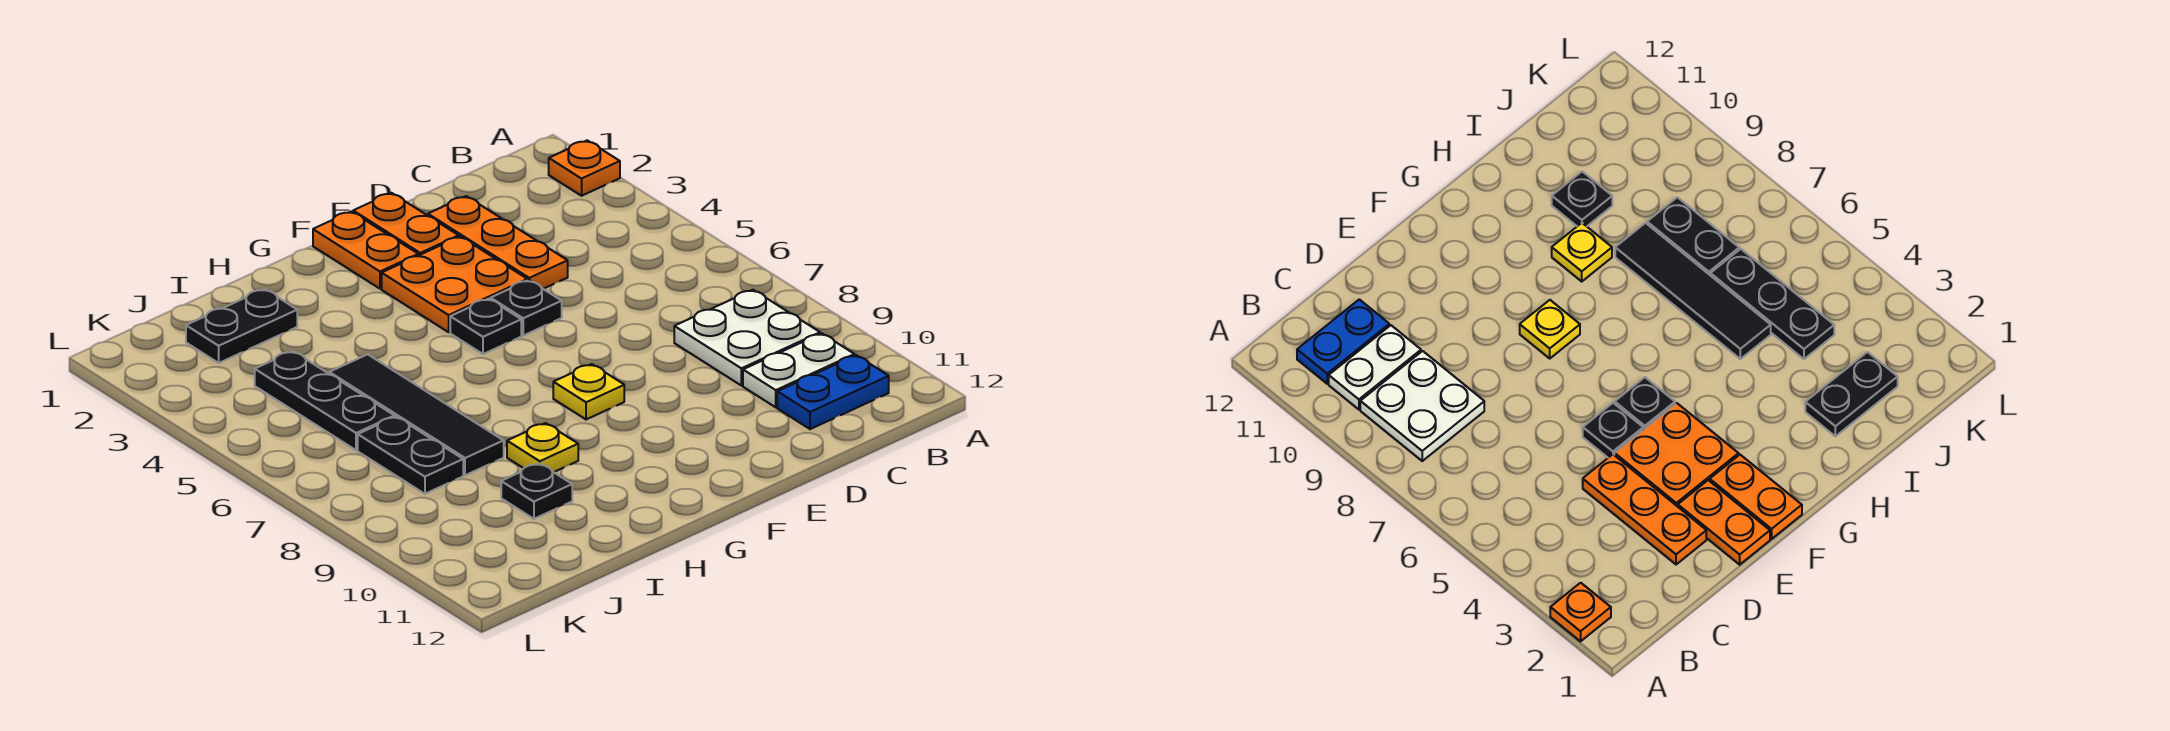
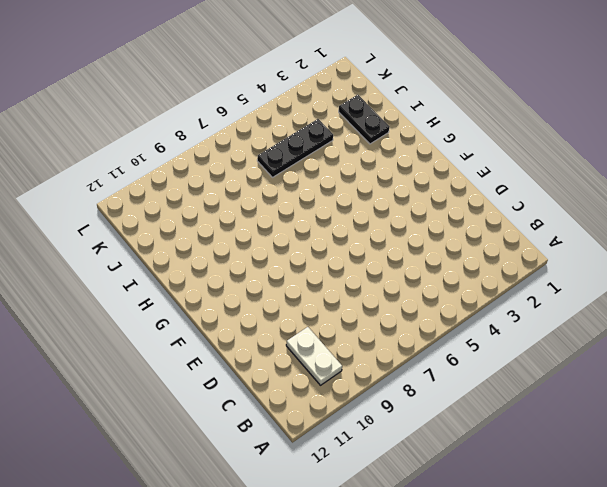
none -> orange plate A2 level 1
none -> white plate B8:C9 level 1
none -> blue plate B11:C11 level 1

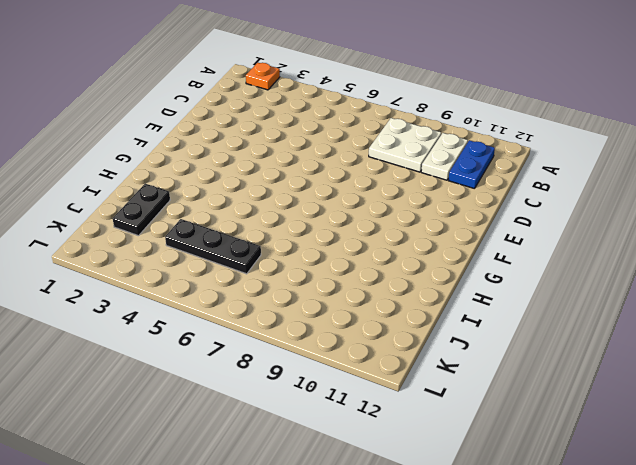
none -> orange plate D2:D4 level 1
none -> orange plate E1:E2 level 1
none -> orange plate E3:F4 level 1

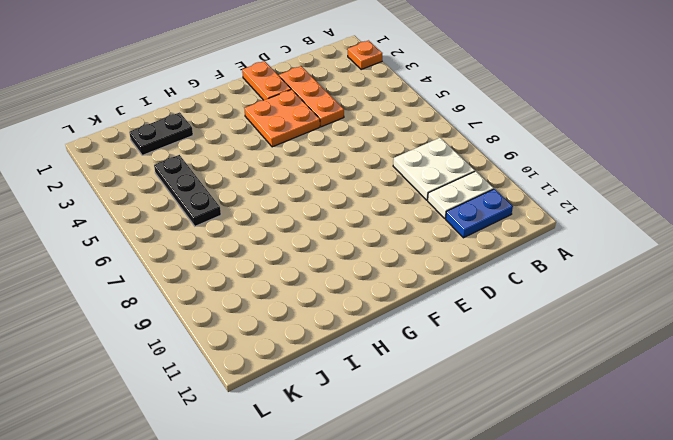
none -> black plate E5 level 1
none -> orange plate F1:F2 level 1
none -> black plate F5 level 1

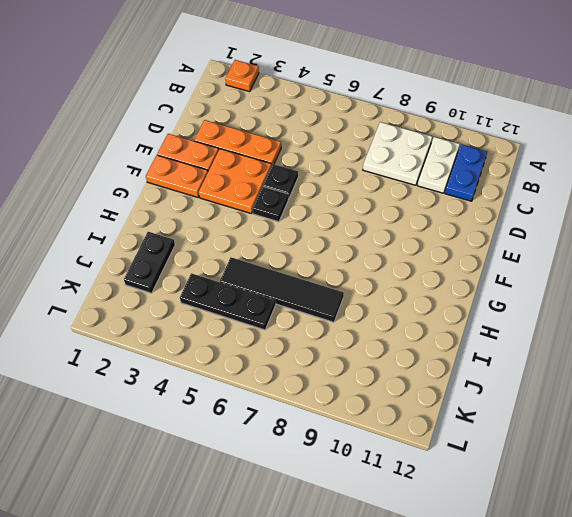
none -> yellow plate F8 level 1
none -> yellow plate H9 level 1
none -> black plate I10 level 1

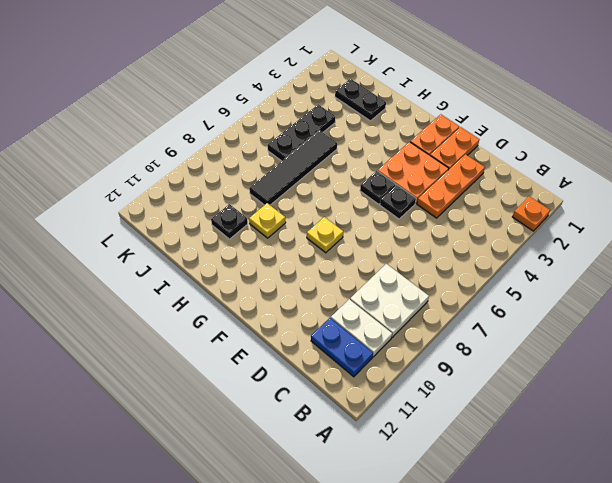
none -> black plate J7:J8 level 1

